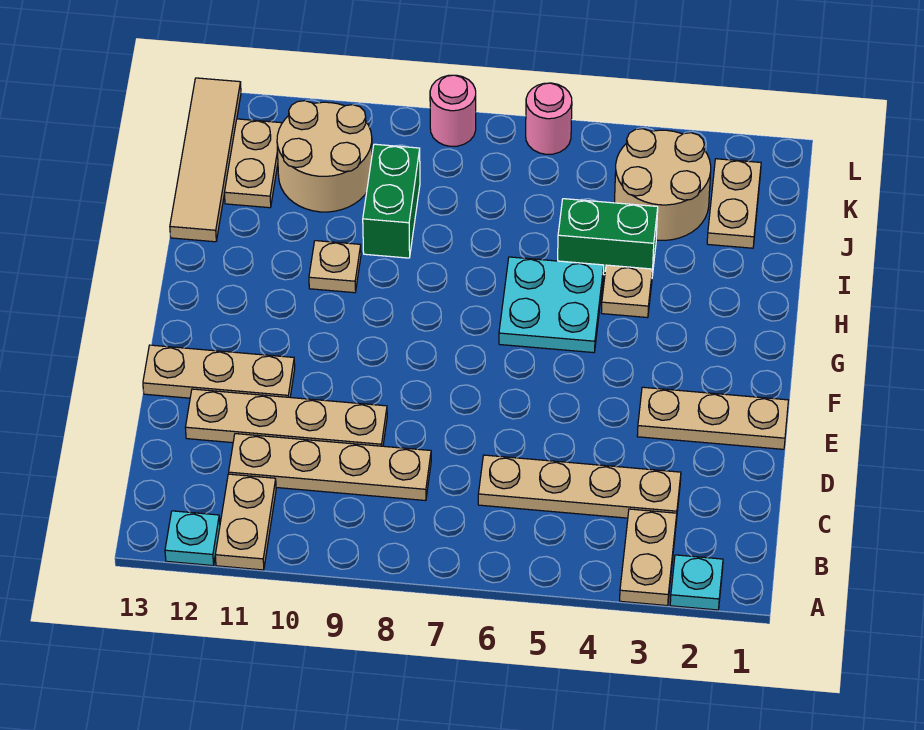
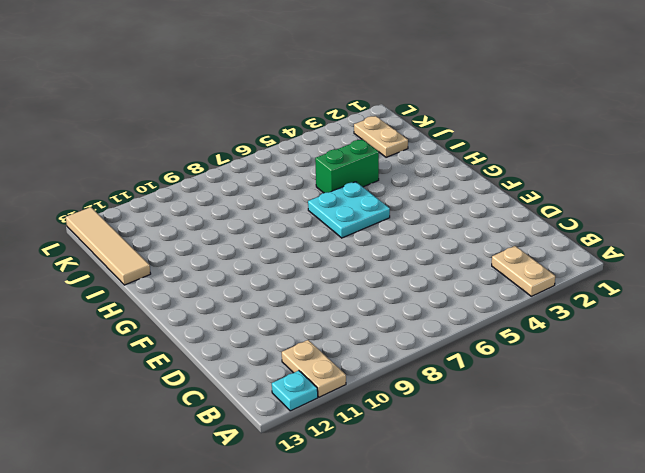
none -> cyan plate A2 level 1
none -> tan plate C3:C6 level 1
none -> tan plate C8:C11 level 1

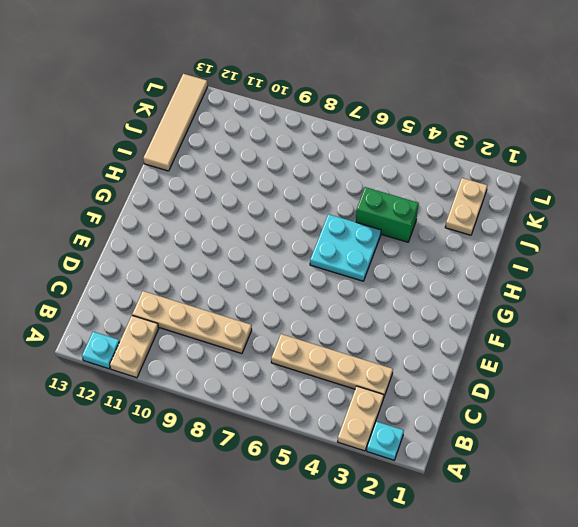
none -> tan plate D9:D12 level 1
none -> tan plate E1:E3 level 1
none -> tan plate E11:E13 level 1

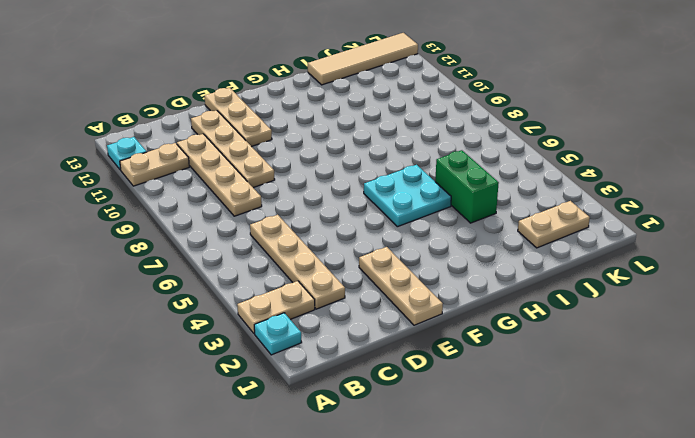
none -> tan plate H4 level 1
none -> tan plate H10 level 1
none -> green brick I9:J9 level 1

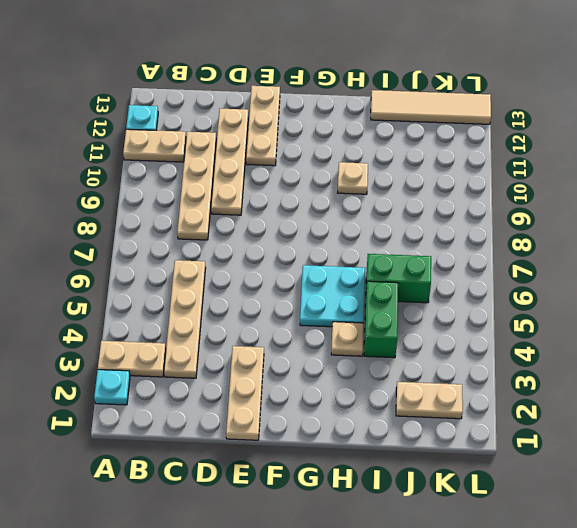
green brick I6:J6 level 1 -> green brick I9:J9 level 1
none -> tan round brick J3:K4 level 1
none -> tan round brick J10:K11 level 1
none -> tan plate J12:K12 level 1

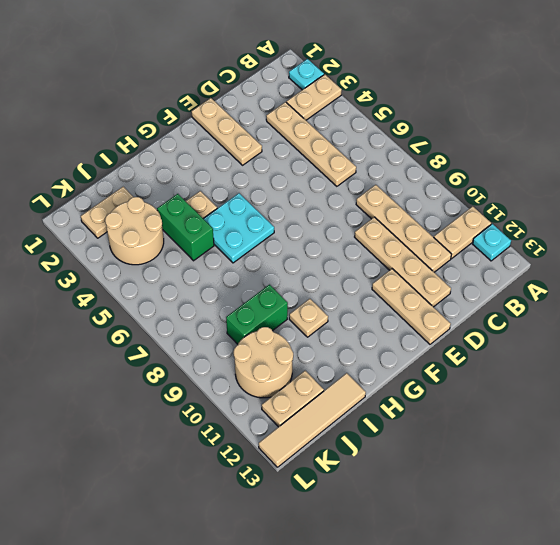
none -> pink round brick L6 level 1
none -> pink round brick L8 level 1

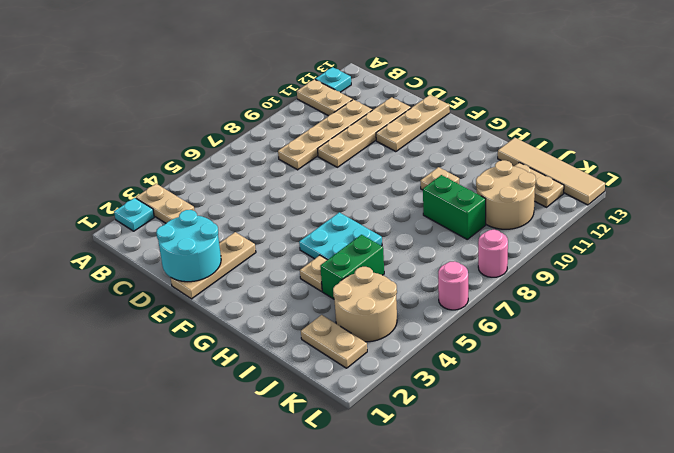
cyan round brick D1:E2 level 2 -> none
none -> tan plate C3:C6 level 1

